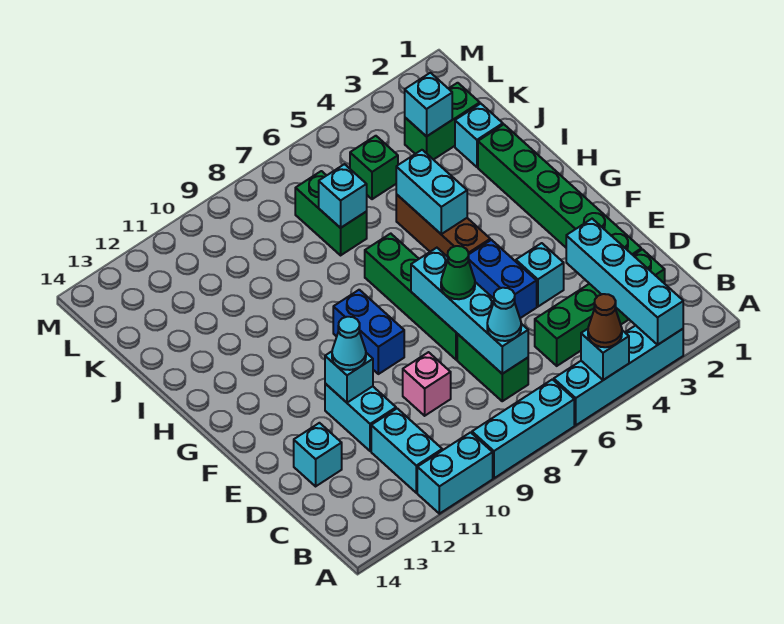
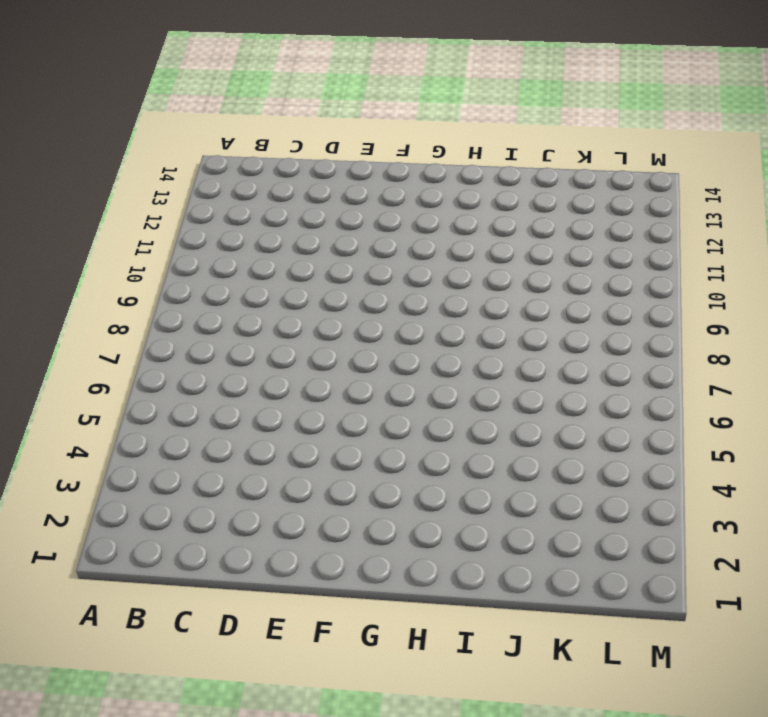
none -> cyan brick A3:A6 level 1
none -> cyan brick A7:A9 level 1
none -> cyan brick A10:A11 level 1
none -> cyan brick B11:C11 level 1

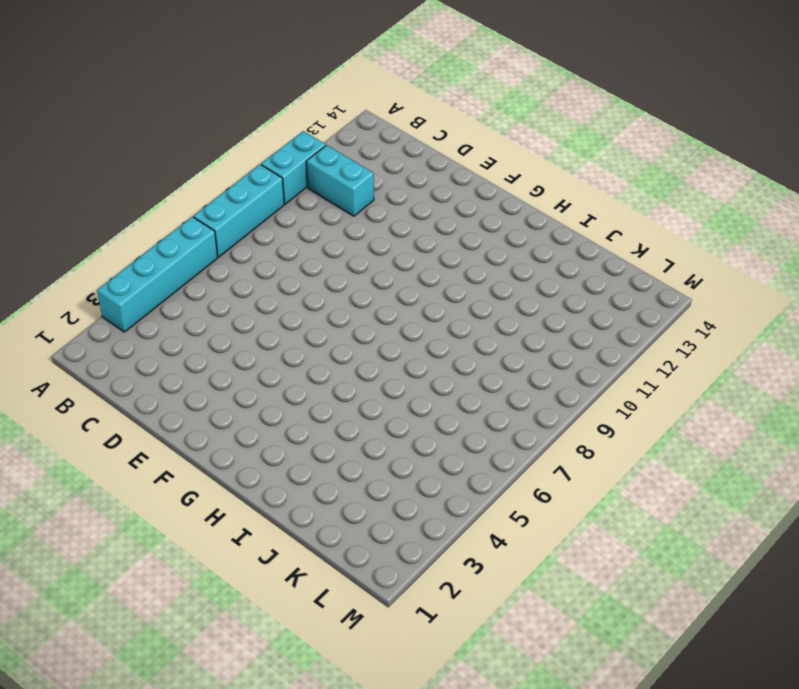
none -> green brick C2:C5 level 1
none -> green brick C7:D7 level 1
none -> green brick D2:I2 level 1
none -> pink brick D9 level 1

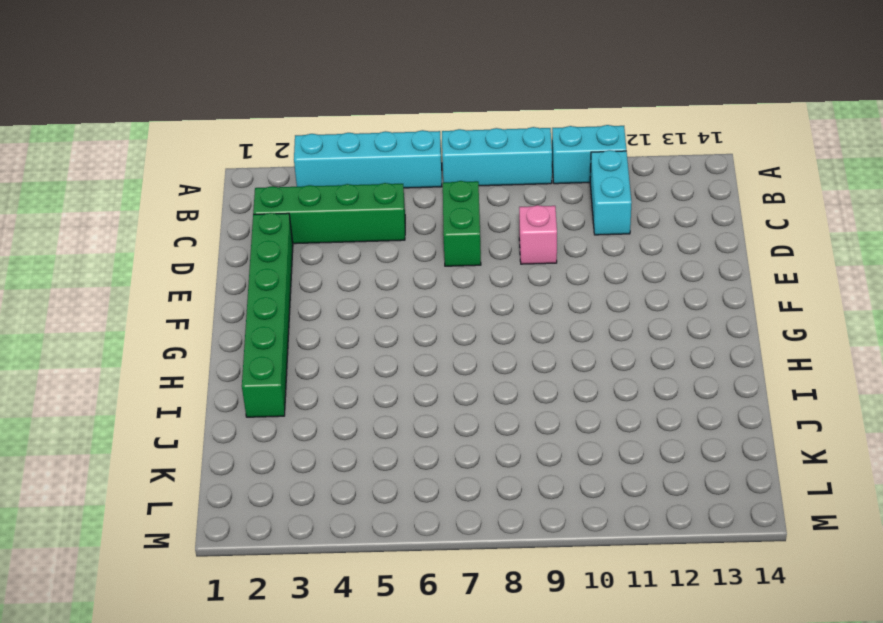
none -> cyan brick D11:E11 level 1
none -> cyan brick D13 level 1
none -> cyan brick E4 level 1
none -> blue brick E5:F5 level 1

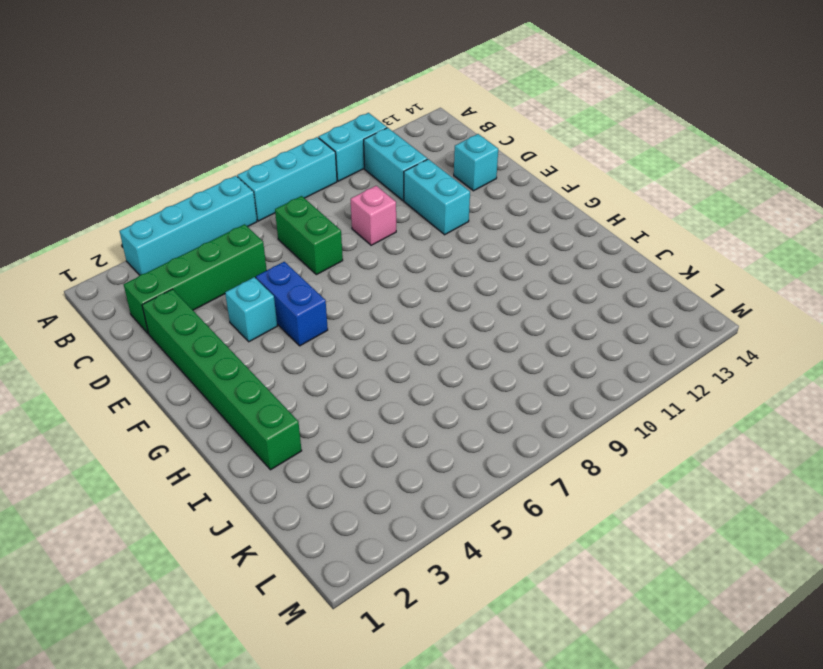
none -> green brick E7:H7 level 1
none -> blue brick F9:G9 level 1
none -> brown brick G5:I5 level 1
none -> cyan brick J2 level 1

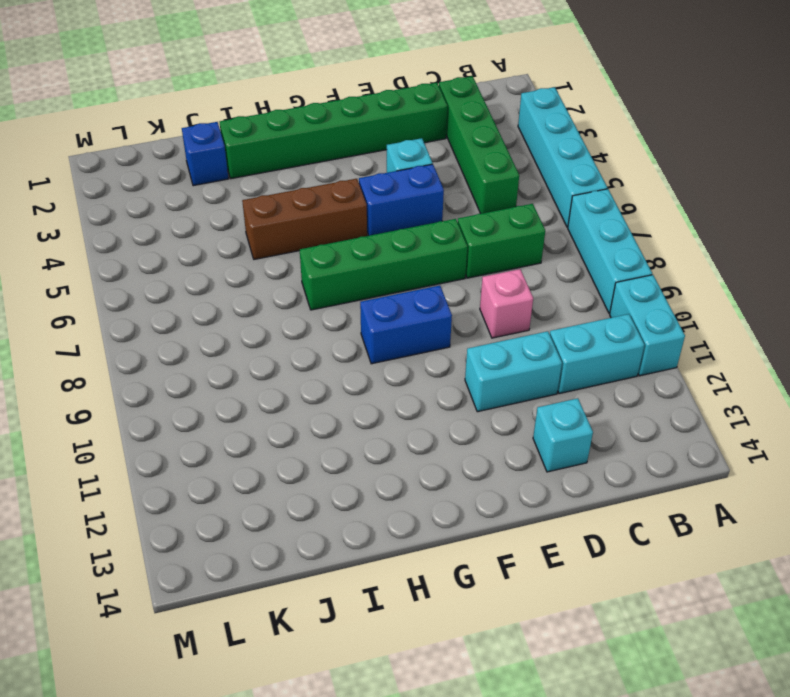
blue brick J2 level 1 -> cyan brick J2 level 1
none -> green brick J7:K7 level 1
none -> green brick K2:K3 level 1
none -> green brick K5 level 1
none -> cyan brick A3:D3 level 2

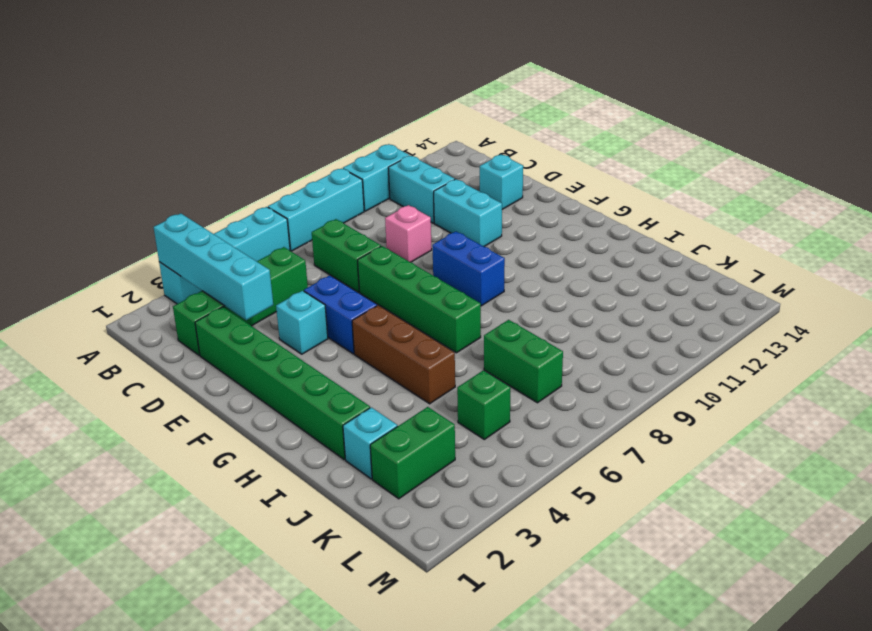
none -> cyan brick A5 level 2
none -> cyan brick C7:F7 level 2
none -> cyan brick E11 level 2
none -> cyan brick H5:I5 level 2

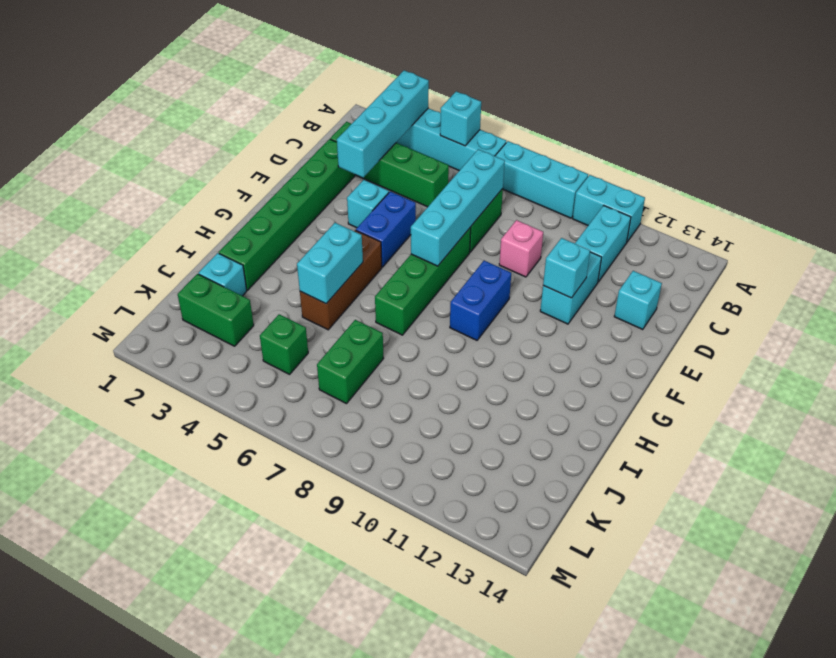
none -> cyan brick J7 level 2
none -> cyan brick K3 level 2
none -> brown cone A5 level 3
none -> cyan cone C7 level 3

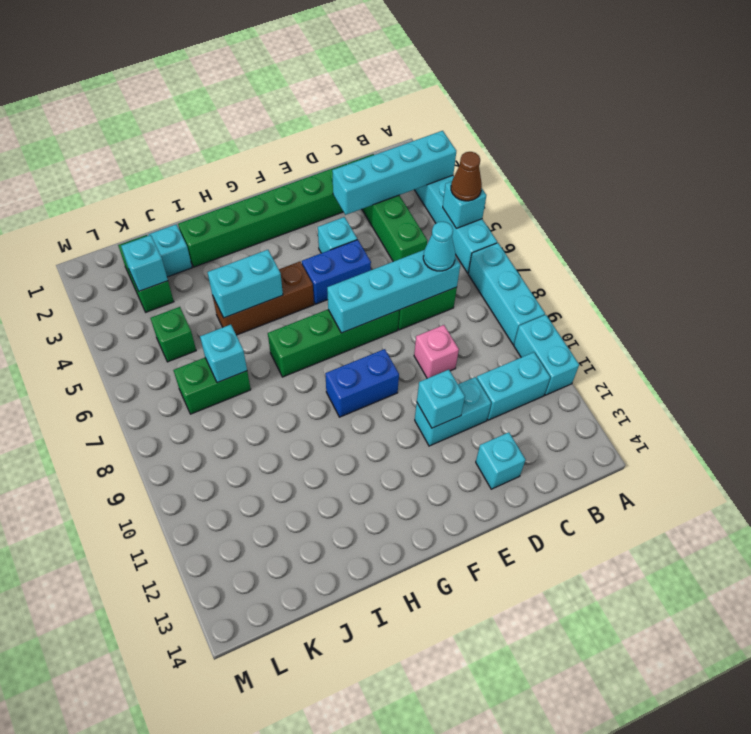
none -> green cone E7 level 3
none -> cyan cone E11 level 3

